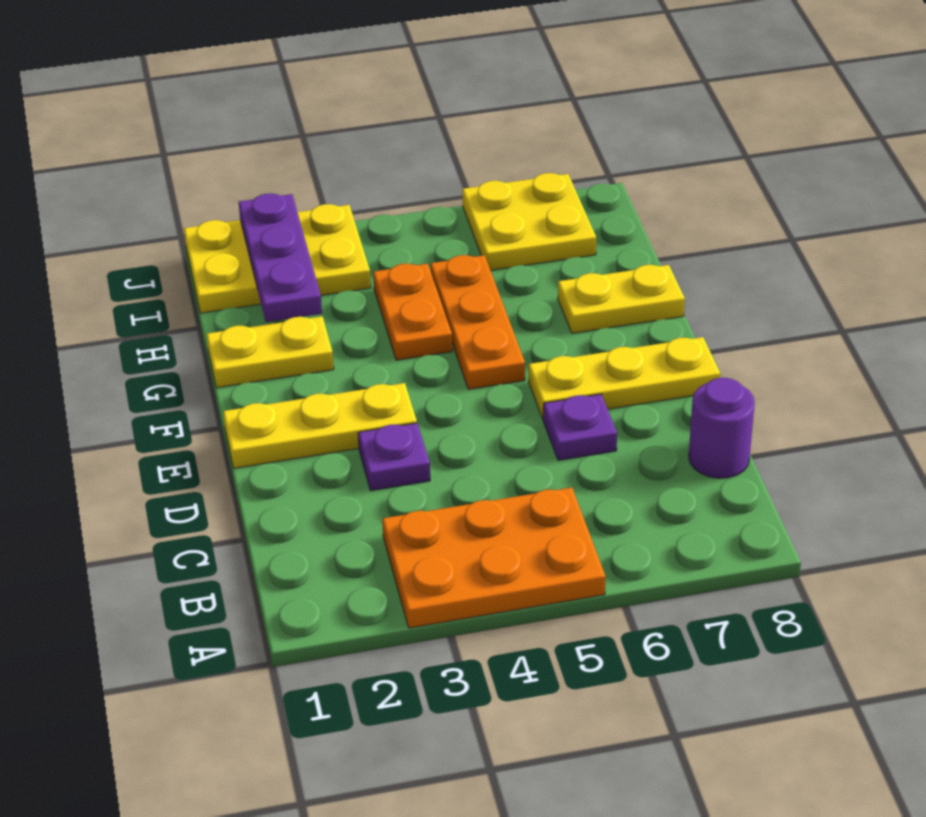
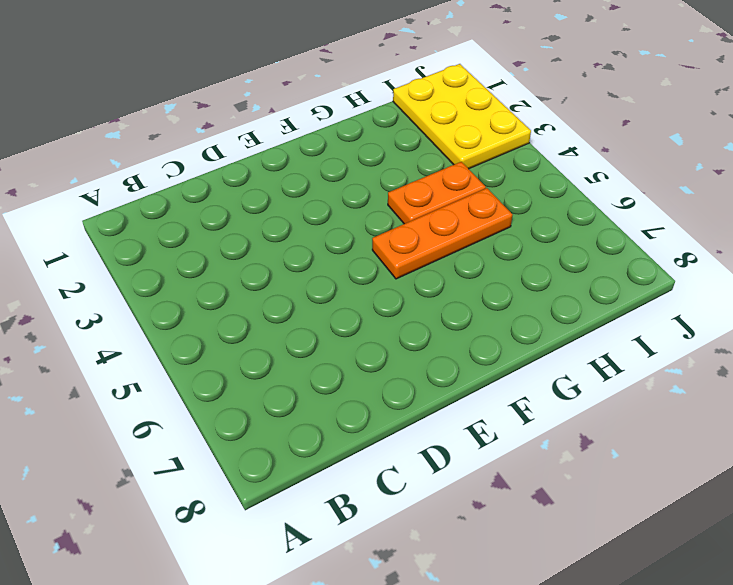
none -> orange plate A3:B5 level 1
none -> purple round brick C8 level 1
none -> purple plate D3 level 1

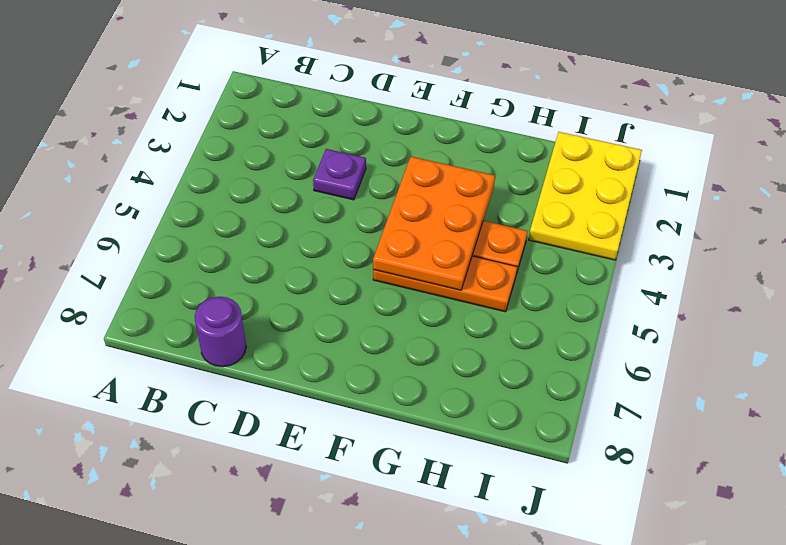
orange plate F3:G5 level 2 -> orange plate A3:B5 level 1
none -> purple plate D6 level 1
none -> yellow plate E1:E3 level 1
none -> yellow plate E6:E8 level 1

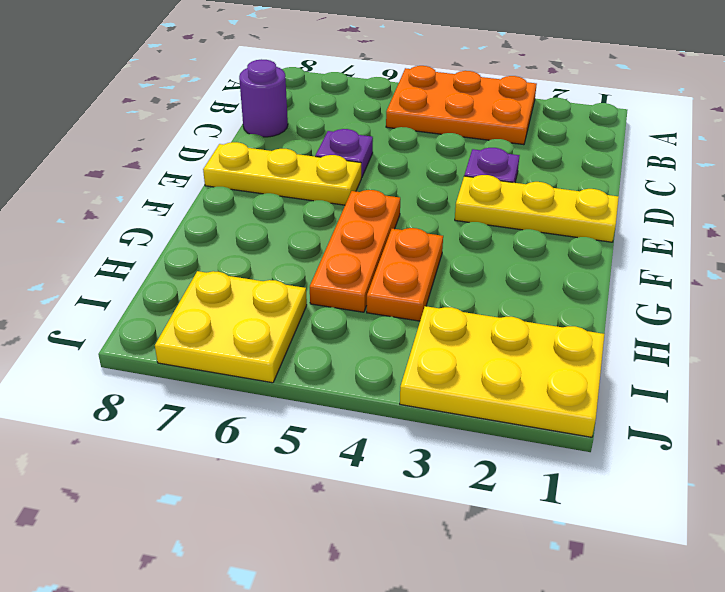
none -> yellow plate G1:G2 level 1
none -> yellow plate G7:G8 level 1
none -> purple plate H2:J2 level 2

